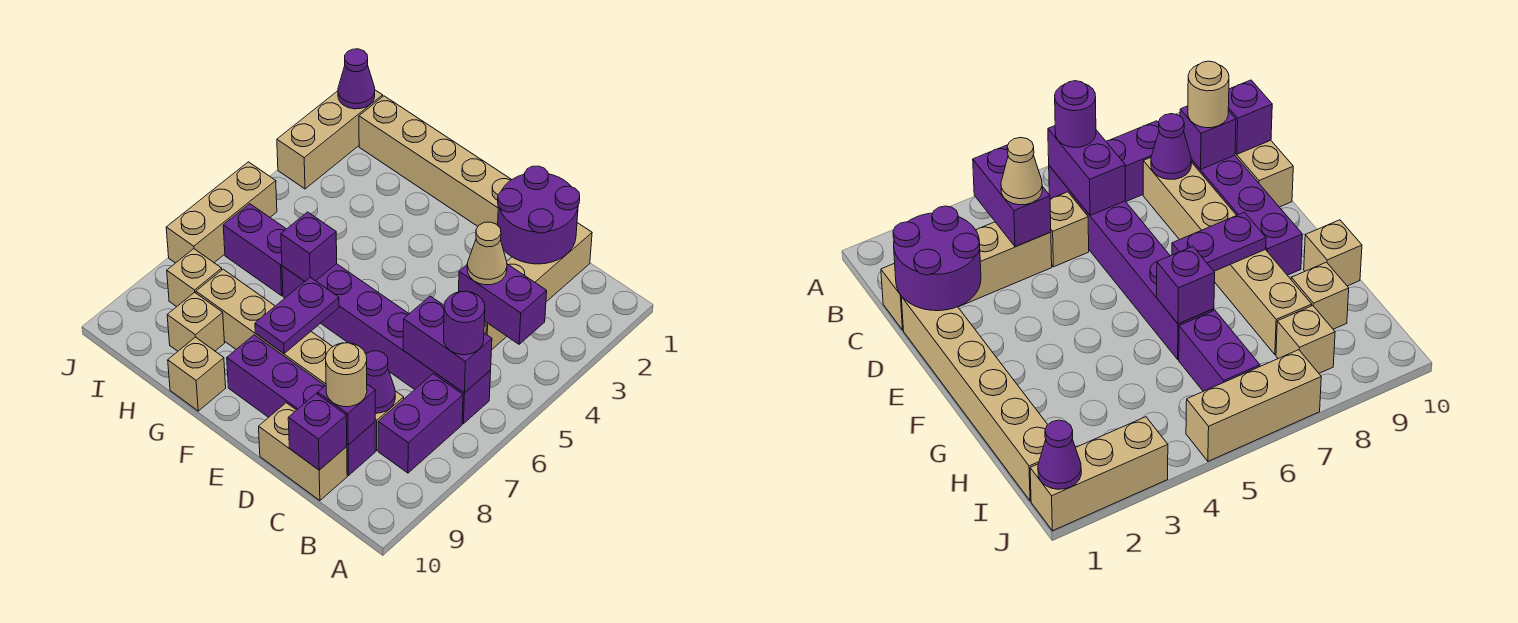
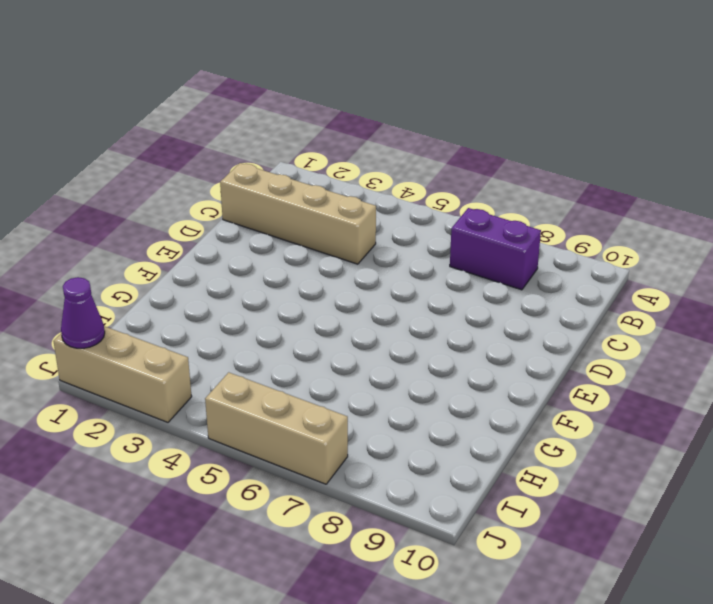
none -> purple brick B6:G6 level 1
none -> tan brick C5 level 1
none -> tan brick C8:H8 level 1

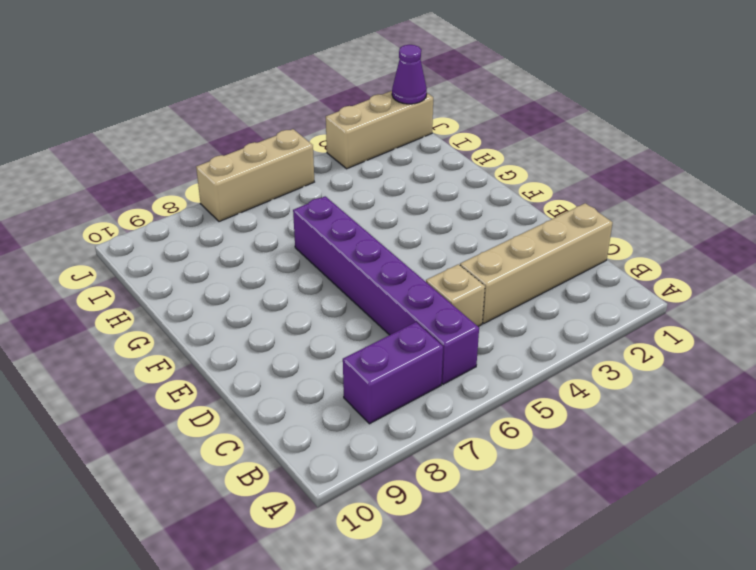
none -> tan brick C8:H8 level 1
none -> purple brick C9:F9 level 1
none -> tan brick C10:D10 level 1

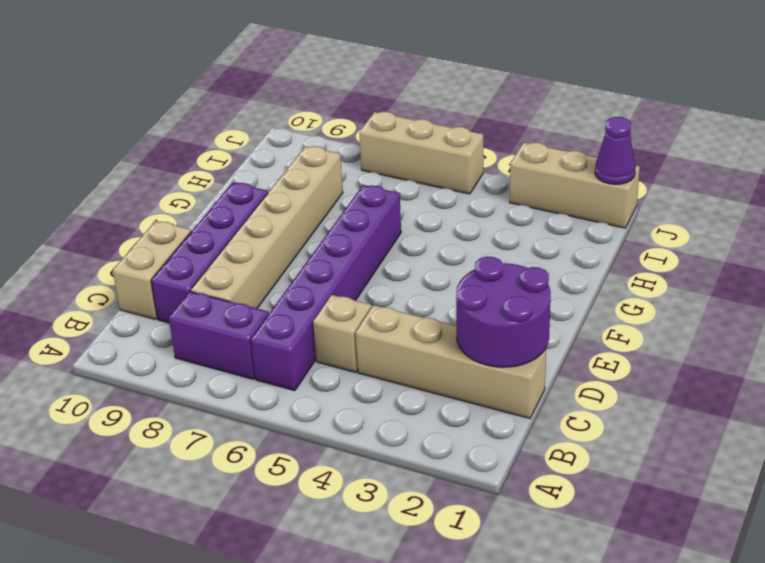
none -> tan brick D1:I1 level 1
none -> tan brick G10 level 1
none -> purple brick H6:I6 level 1

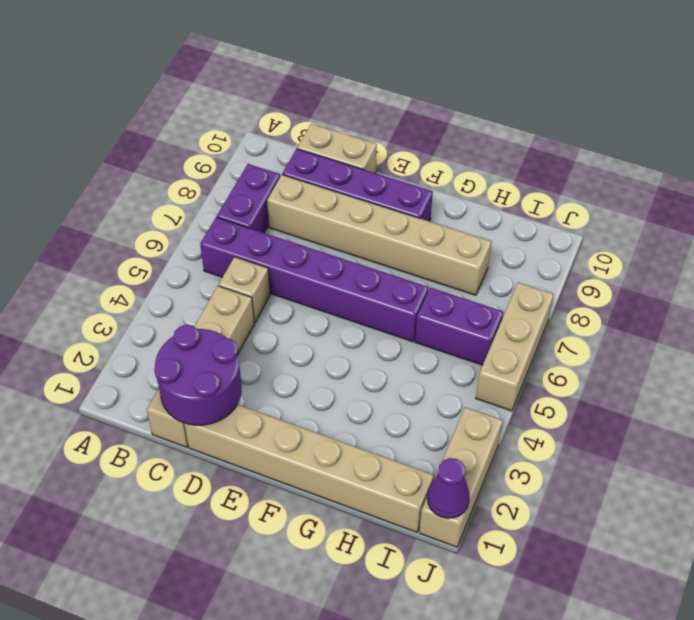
none -> tan brick G10 level 1
none -> tan brick H9 level 1
none -> tan brick I8 level 1

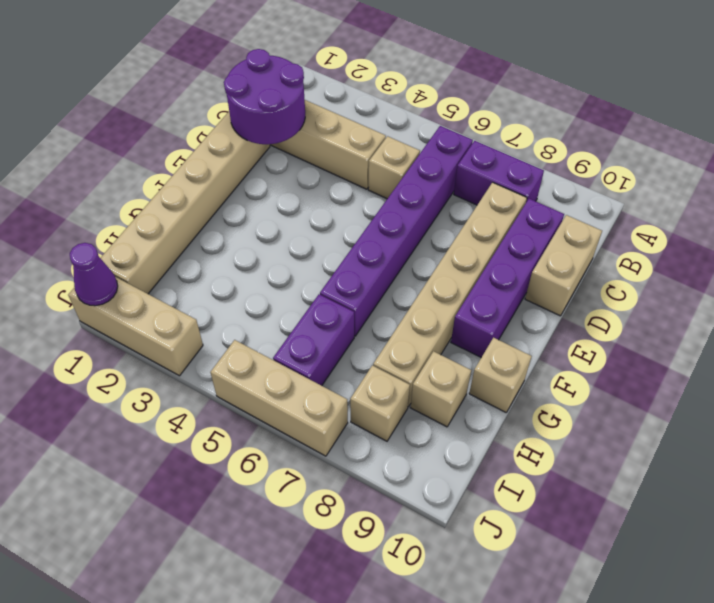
none -> purple brick B4:C4 level 2
none -> purple brick B6:C6 level 2
none -> purple cone C8 level 2

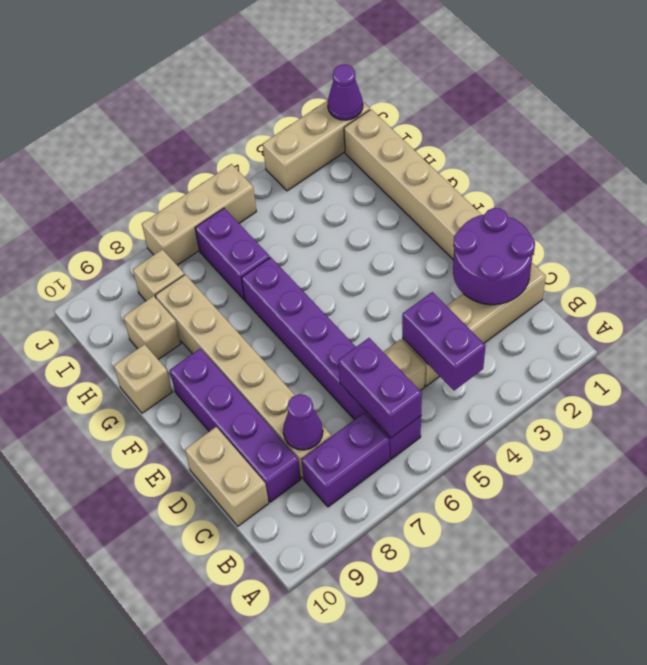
none -> purple brick C9 level 2
none -> purple brick C10 level 2
none -> purple plate F7:F8 level 2

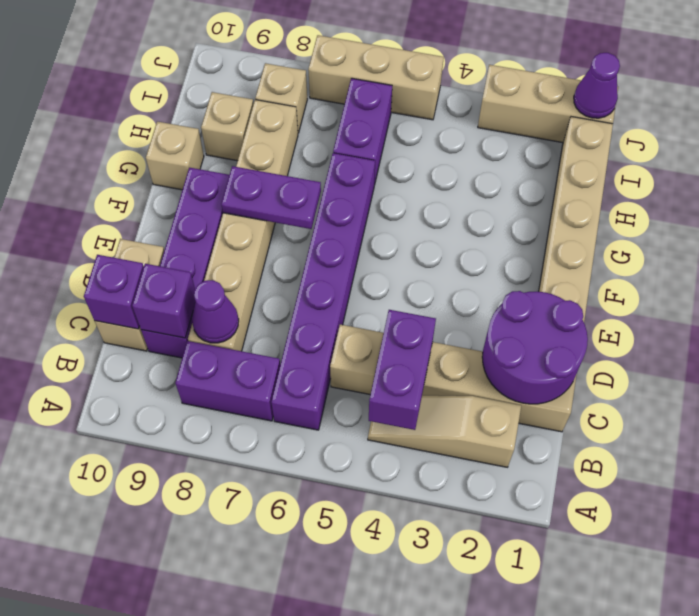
tan slope B2:B4 level 1 top 2 -> none
none -> purple brick B6:C6 level 2
none -> purple brick G6 level 2
none -> purple round brick B6 level 3

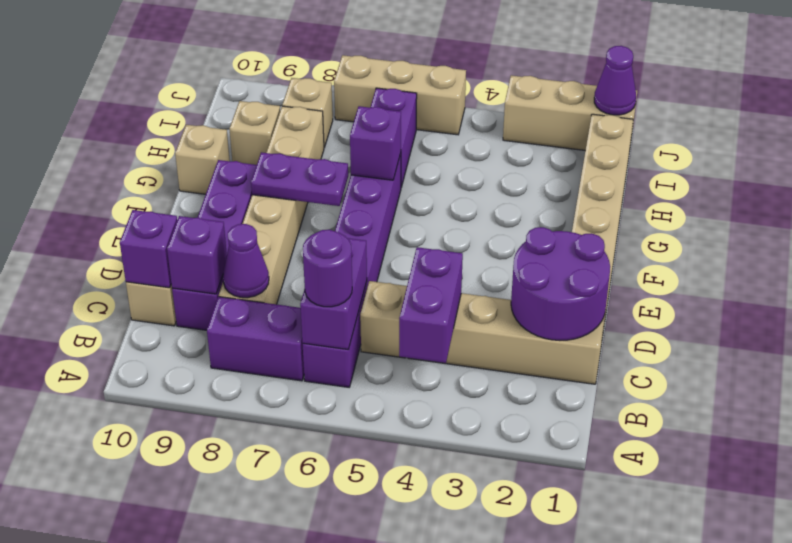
none -> tan cone C4 level 3
none -> tan round brick C9 level 3

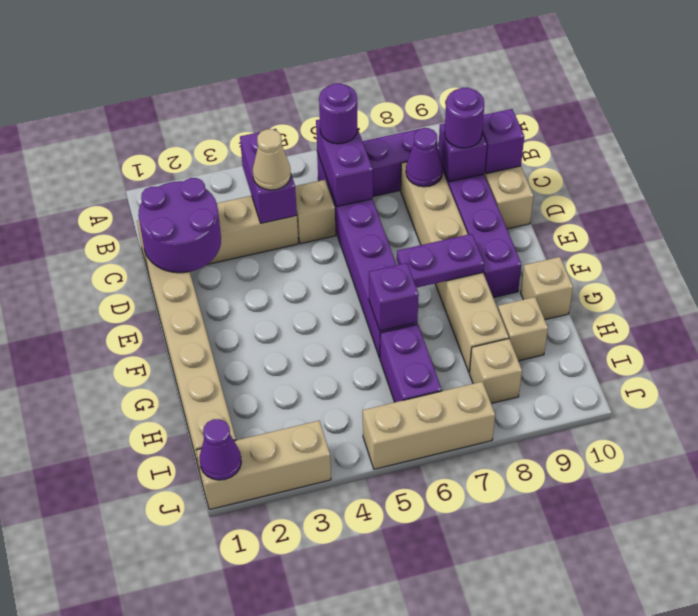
purple round brick C9 level 3 -> tan round brick C9 level 3

